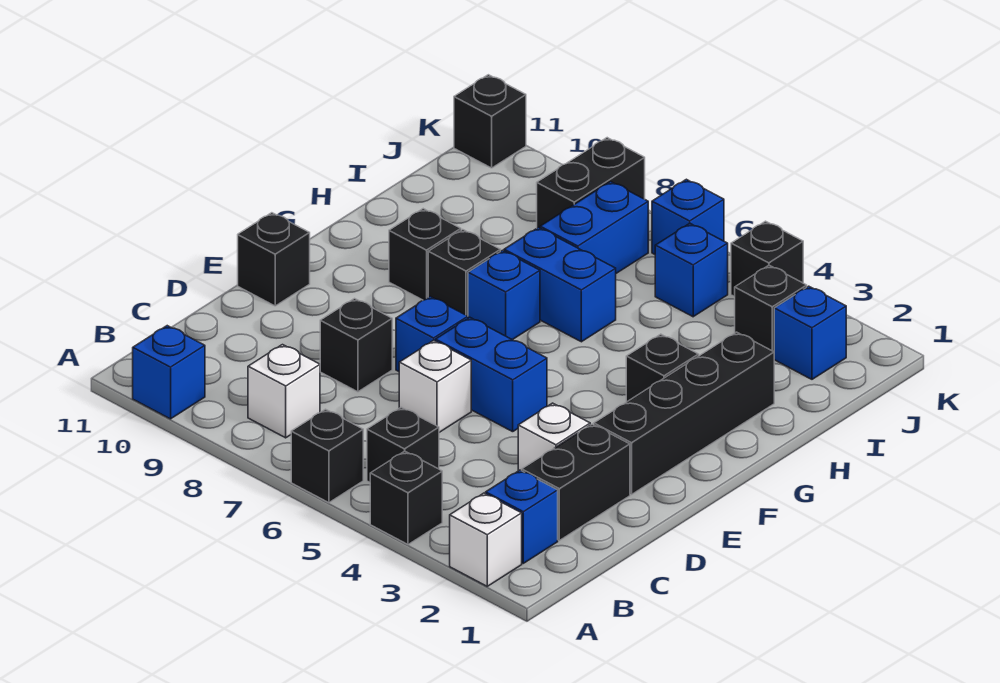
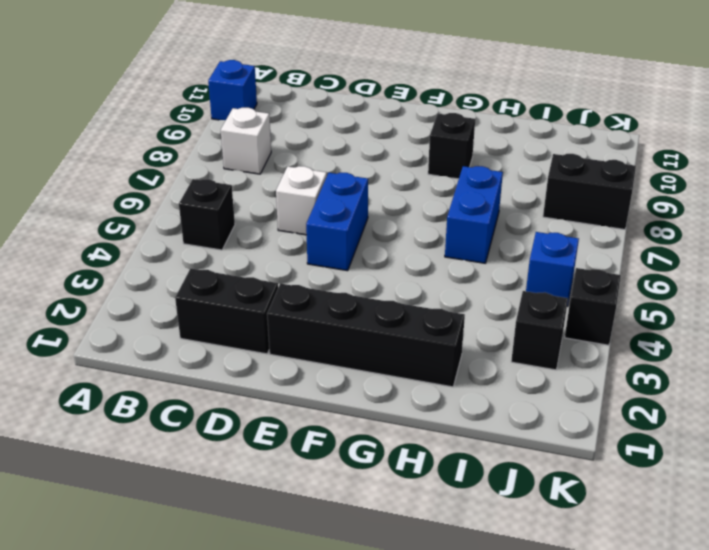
none -> white brick A2 level 1
none -> black brick A4 level 1
none -> black brick A6 level 1

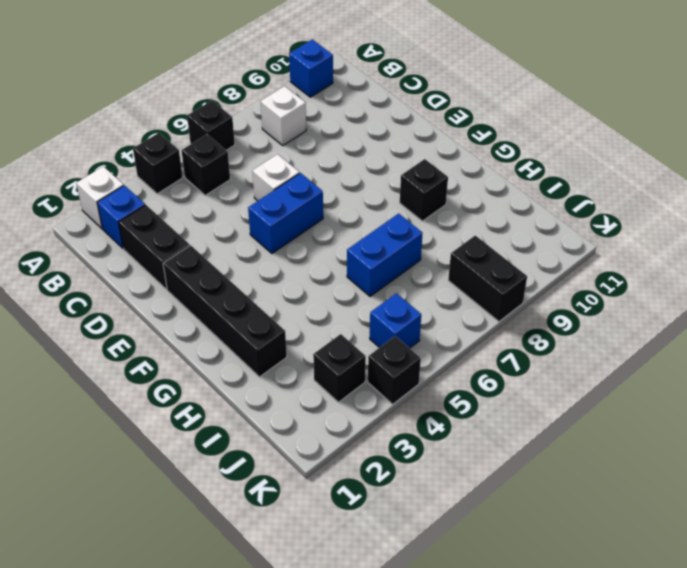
none -> white brick D3 level 1
none -> black brick D8 level 1
none -> blue brick E7 level 1

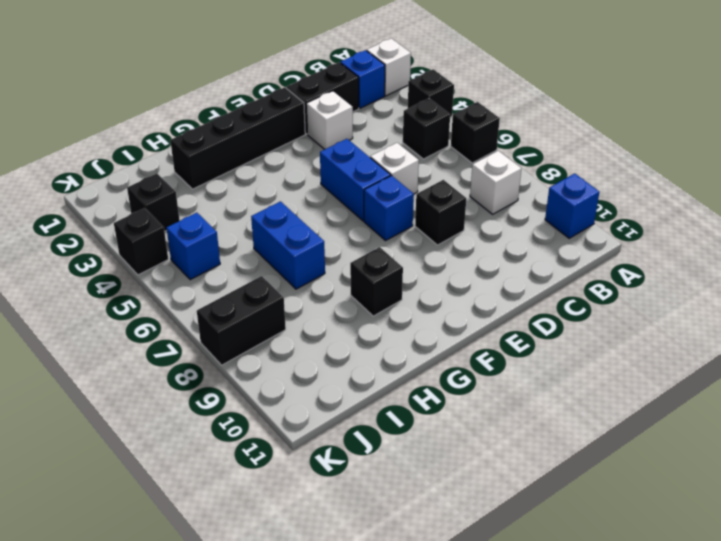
none -> black brick E11 level 1
none -> black brick G3 level 1
none -> blue brick G7 level 1

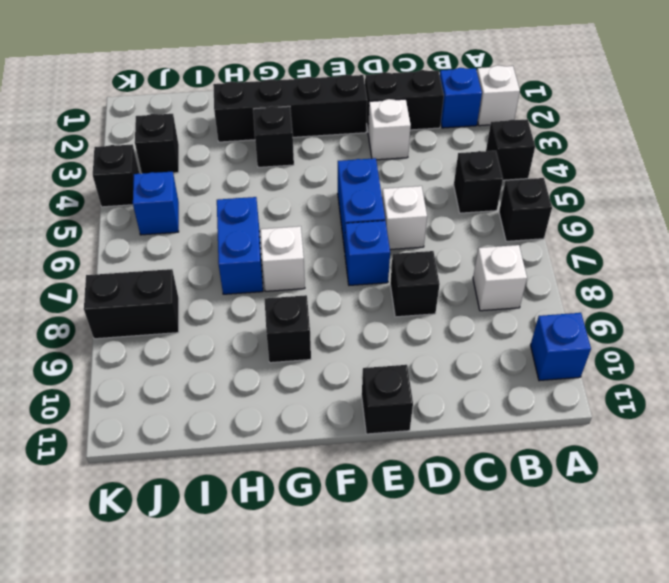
white brick G7 level 1 -> blue brick G7 level 1
none -> black brick G8 level 1
none -> blue brick I7:J7 level 1
none -> blue brick J2 level 1

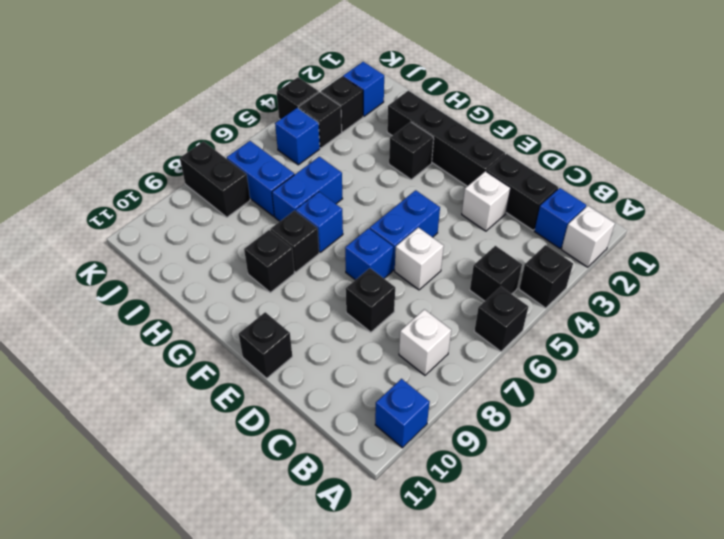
black brick J4 level 1 -> black brick K11 level 1
none -> blue brick K6 level 1

